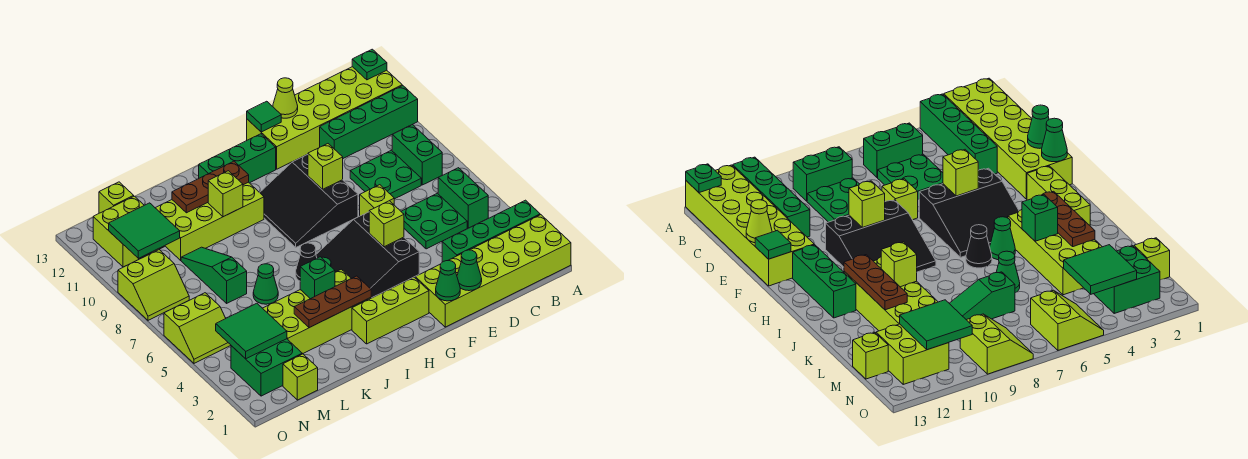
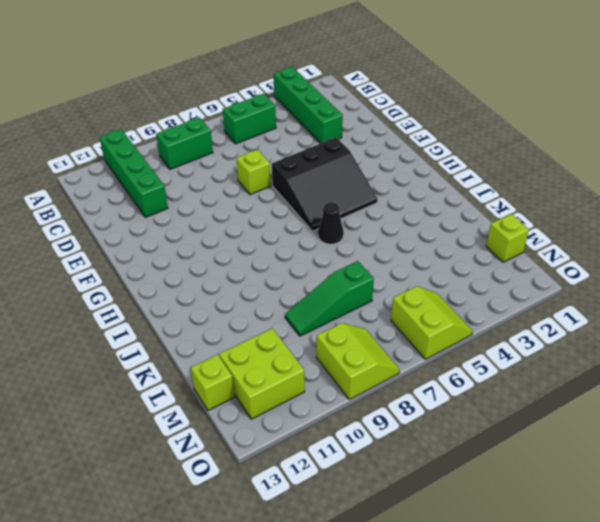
none -> lime brick A1:F2 level 1
none -> lime brick A12:F13 level 1
none -> green plate C5:D6 level 1
none -> green plate C8:D9 level 1

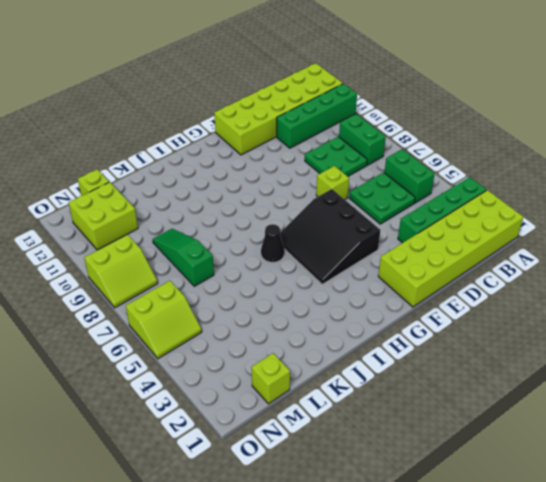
none -> black slope F8:H10 level 1 top F
none -> lime brick G2:I2 level 1
none -> green brick G12:I12 level 1
none -> lime brick I3:L4 level 1

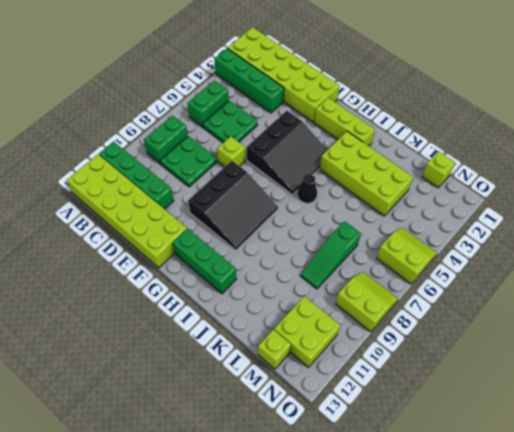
none -> green cone I5 level 1
none -> lime brick I10:L11 level 1
none -> green cone K6 level 1
none -> green brick M2:N3 level 1

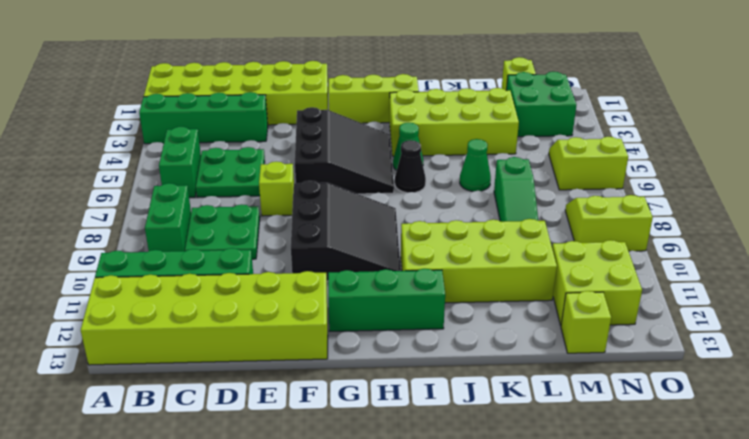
none -> green plate A13 level 2
none -> green cone E1 level 2
none -> lime cone E13 level 2
none -> green cone F1 level 2

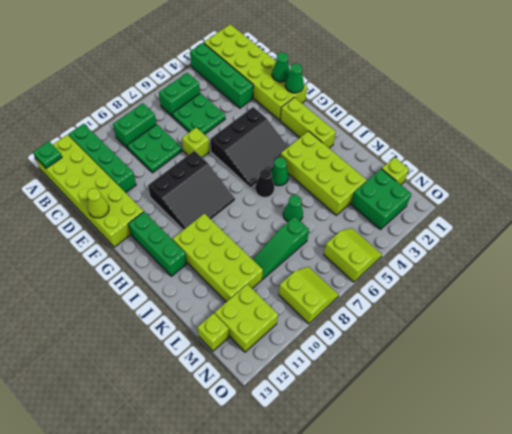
none -> lime brick F5 level 2
none -> lime brick F9 level 2
none -> green tile F13 level 2
none -> brown plate I3:K3 level 2

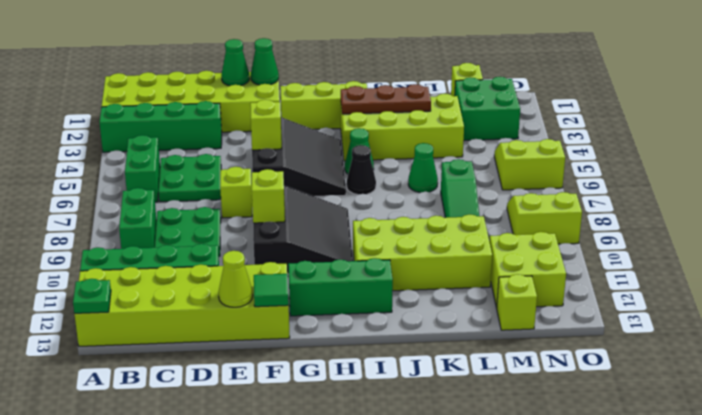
none -> brown plate I11:K11 level 2
none -> green brick J4 level 2
none -> lime brick J10 level 2
none -> green tile M3:N4 level 2

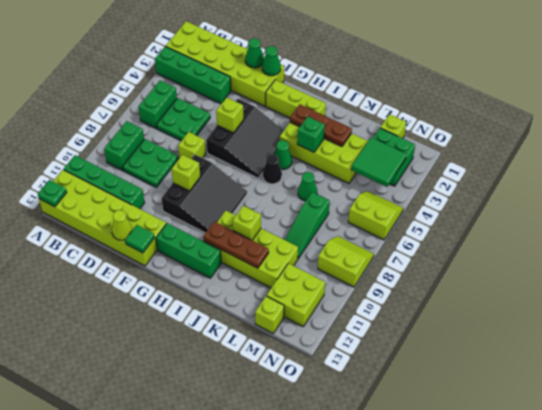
none -> green tile M10:N11 level 2

